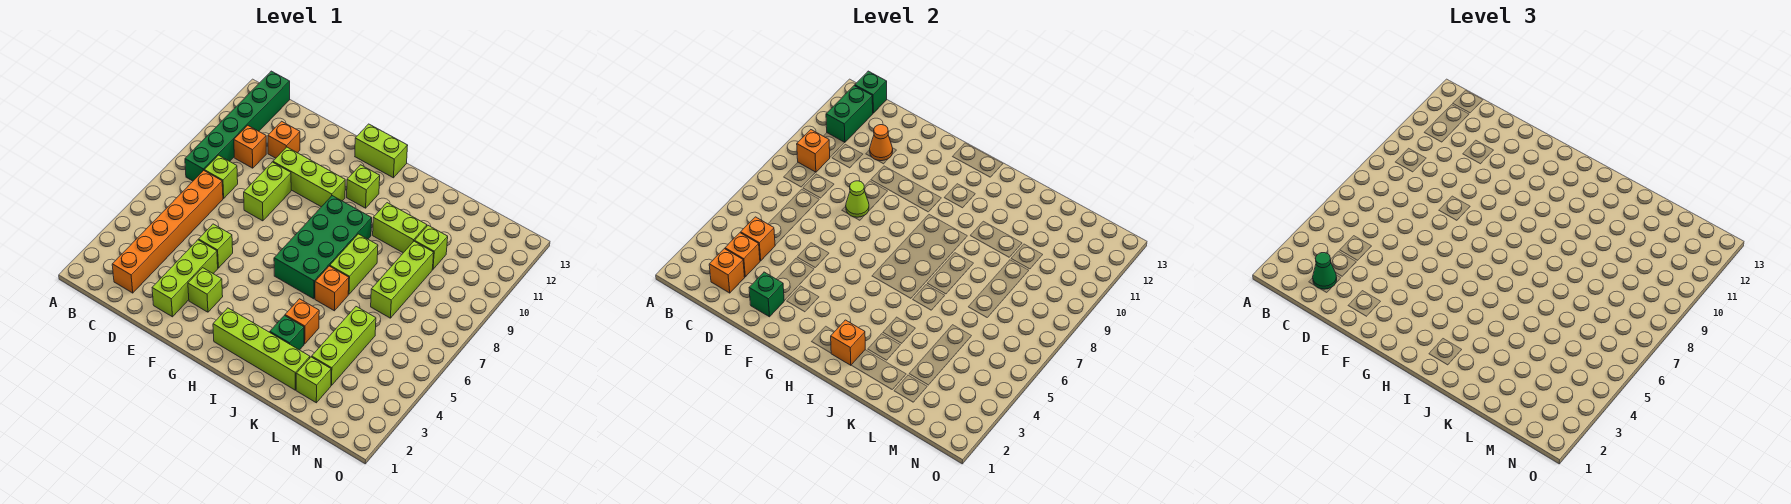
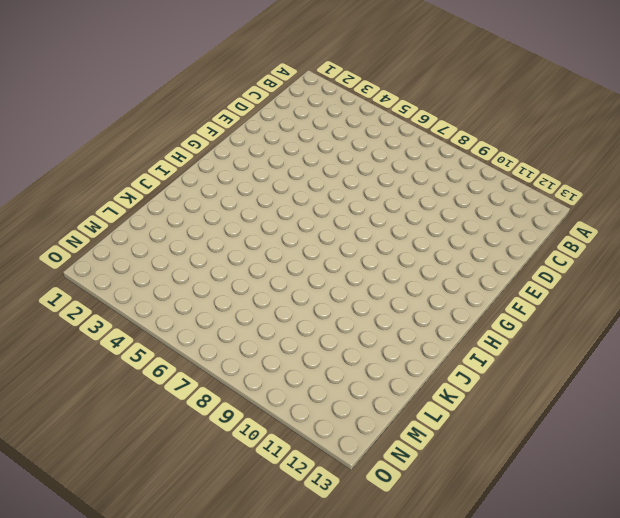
none -> green brick B8:B13 level 1
none -> orange brick C2:C7 level 1
none -> lime brick C8 level 1
none -> orange brick C10 level 1

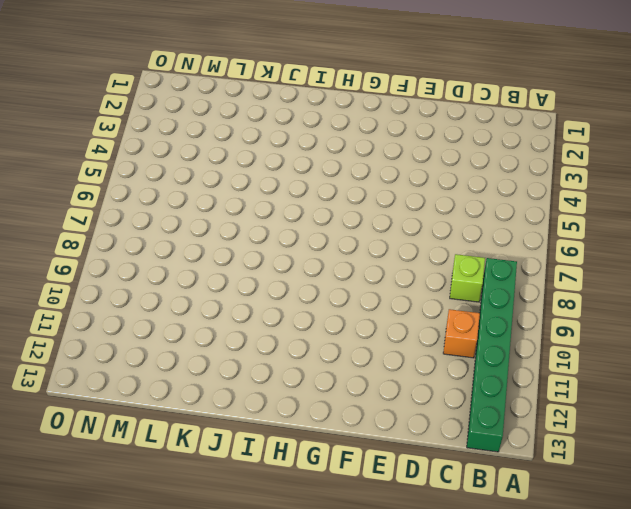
none -> orange brick C2:C7 level 1
none -> orange brick D11 level 1
none -> lime brick E2:E4 level 1
none -> lime brick E5 level 1

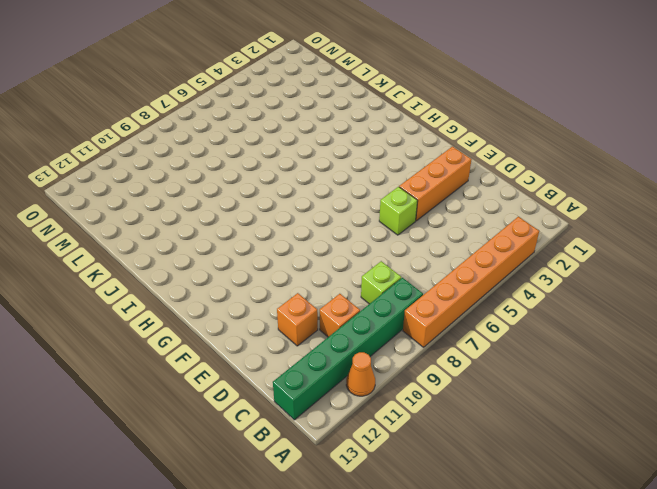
orange brick A3:A8 level 1 -> orange brick C2:C7 level 1
orange cone A11 level 1 -> orange cone D11 level 2
orange brick E2:E4 level 1 -> lime brick E2:E4 level 1
none -> lime brick E8:E9 level 1
none -> lime brick E10:G10 level 1
none -> lime brick F3 level 1
none -> lime brick G13:H13 level 1

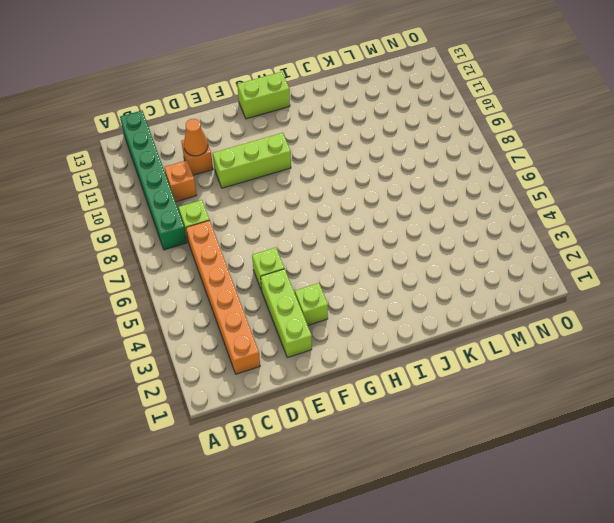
none -> lime brick E8:E9 level 1
none -> lime brick H2:K2 level 1
none -> green brick H6:I9 level 1
none -> lime brick H11 level 1

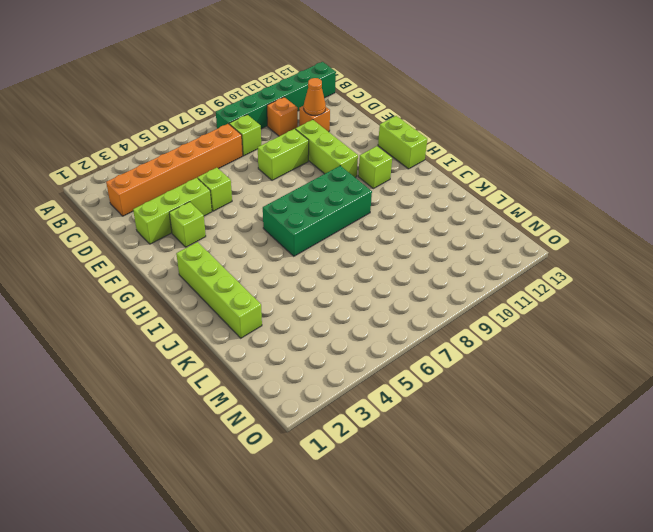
none -> green brick J3 level 1
none -> orange brick J4 level 1
none -> orange brick J6 level 1
none -> lime brick J7:J8 level 1

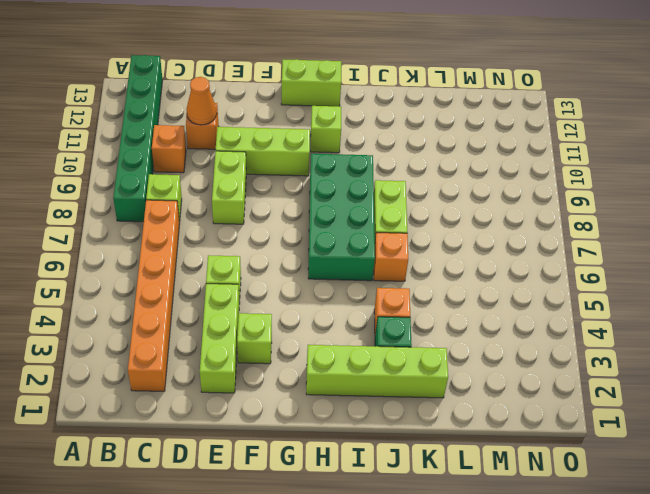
none -> lime brick J10:K10 level 1
none -> lime brick L2 level 1
none -> lime brick L3:L5 level 1
none -> lime brick L7:L9 level 1

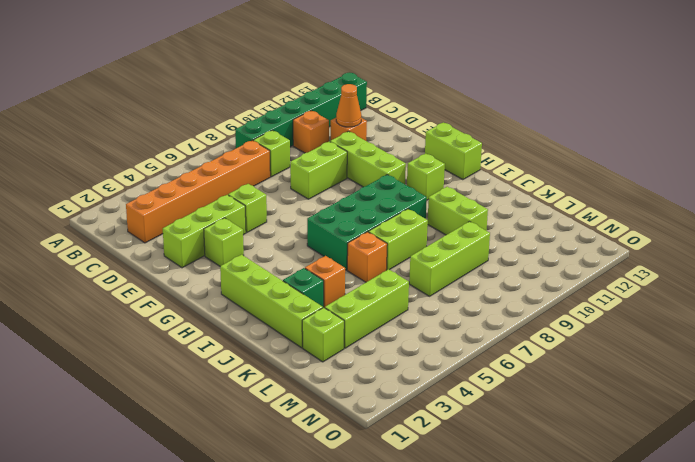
none -> lime brick L10 level 1
none -> orange brick B9 level 2
none -> green brick B11:B12 level 2
none -> green brick B13 level 2

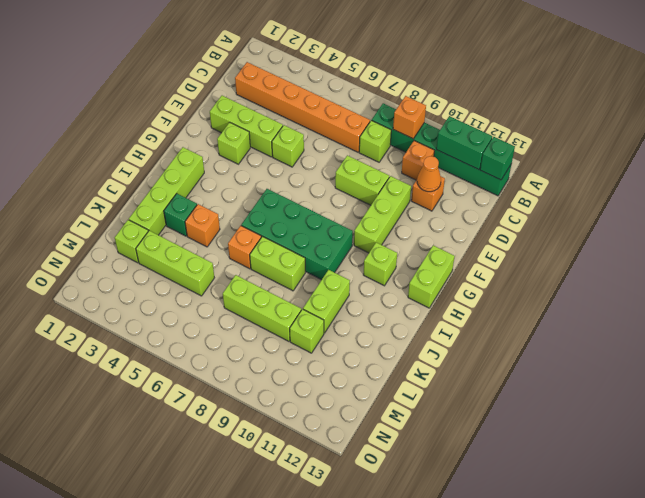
none -> orange brick C2 level 2
none -> orange brick C3 level 2
none -> orange brick C4 level 2
none -> green brick E2 level 2

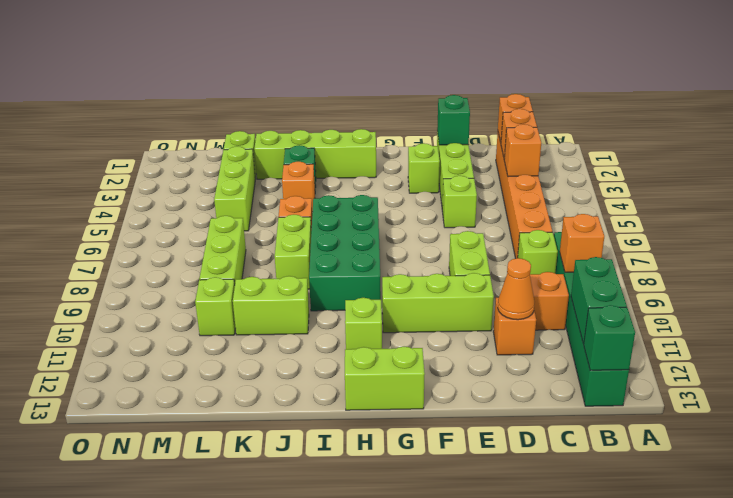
none -> lime cone E8 level 2
none -> orange brick I2 level 2
none -> green cone C2 level 3

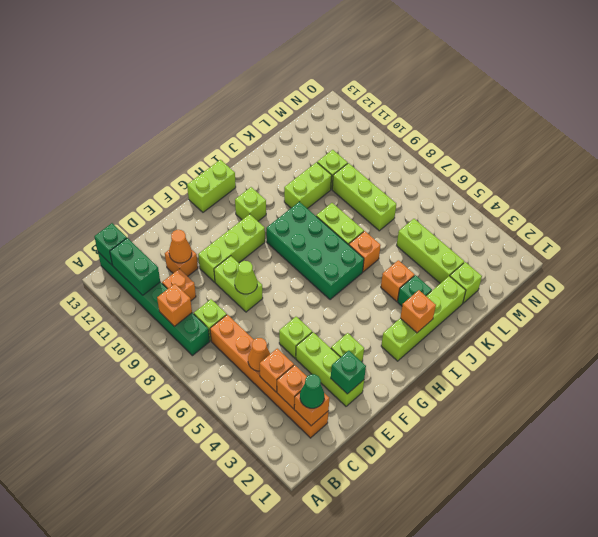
orange cone C5 level 2 -> none

